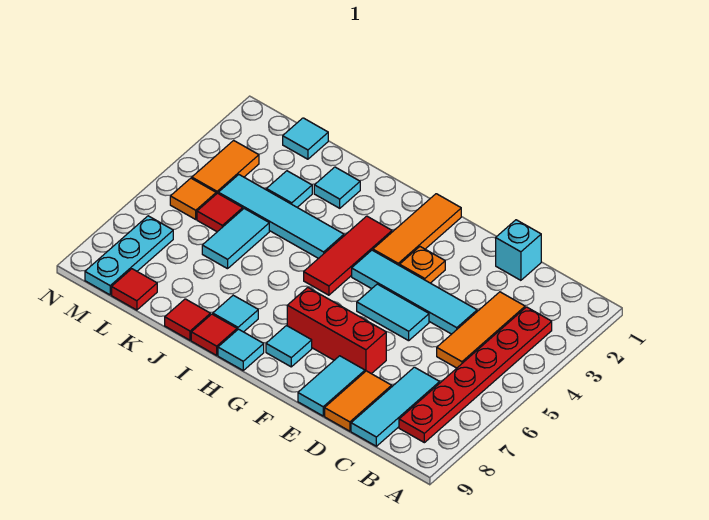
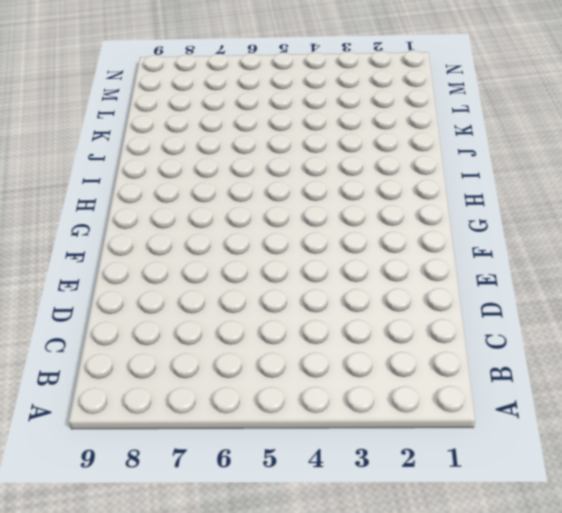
none -> red plate B3:B8 level 1
none -> orange tile C3:C5 level 1
none -> cyan tile C7:C9 level 1

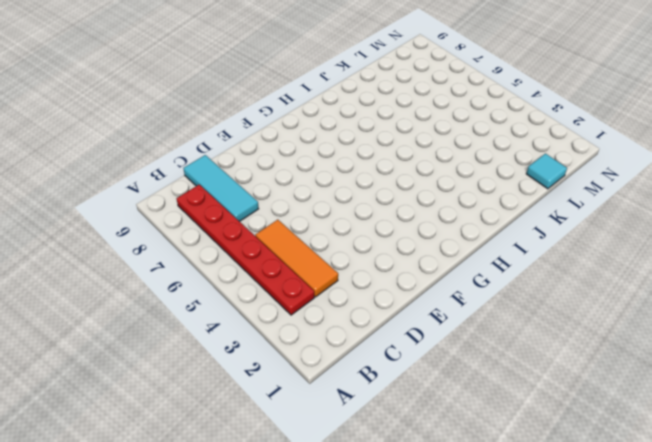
none -> cyan brick D1 level 1
none -> cyan tile D4:G4 level 1
none -> orange tile D8:D9 level 1

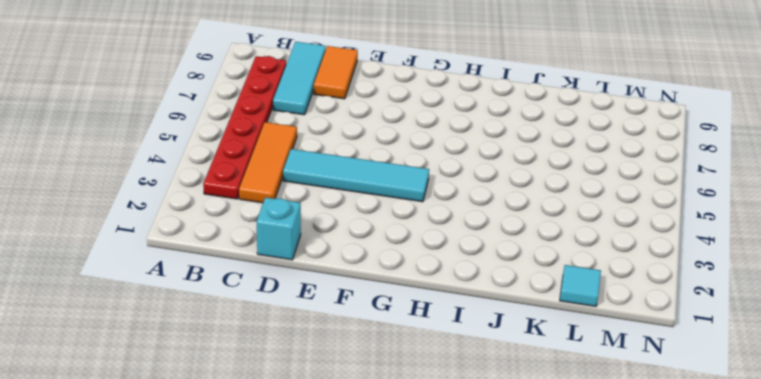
none -> cyan tile E5:F5 level 1
none -> red brick E7:G7 level 1
none -> cyan tile E8:E9 level 1

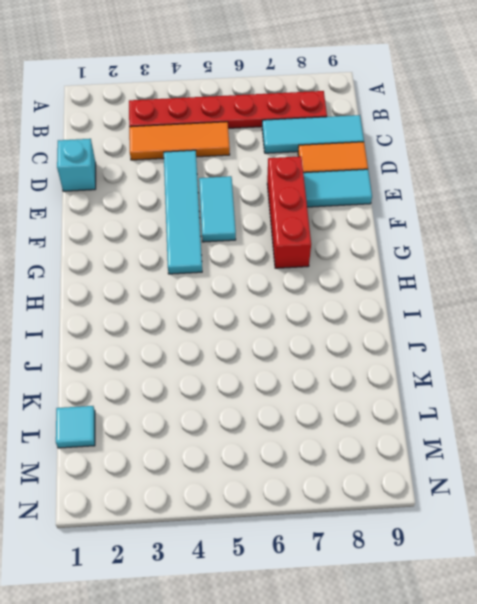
none -> orange plate F3 level 1
none -> orange tile G1:G3 level 1
none -> cyan tile G8 level 1

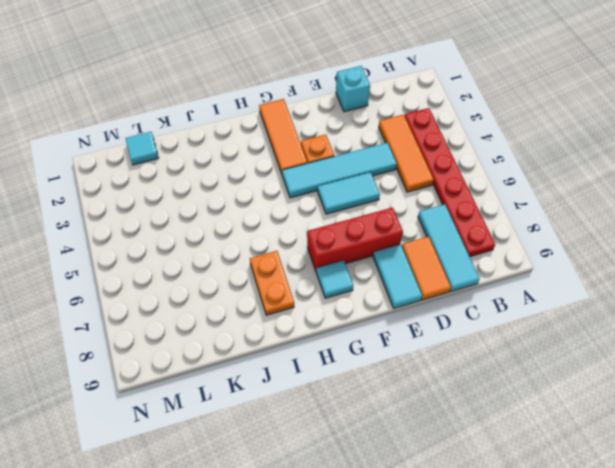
orange plate I7:I8 level 1 -> cyan tile I8 level 1
none -> red tile H3:H5 level 1
none -> cyan tile H9 level 1
none -> cyan tile I4:L4 level 1

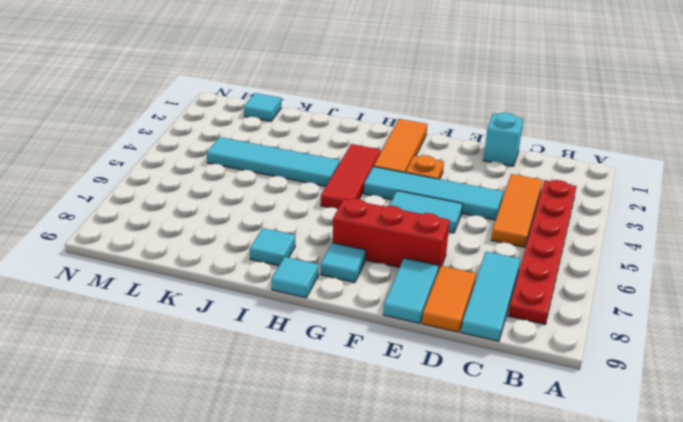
none -> red tile I9 level 1
none -> cyan tile J2 level 1
none -> red tile J9 level 1

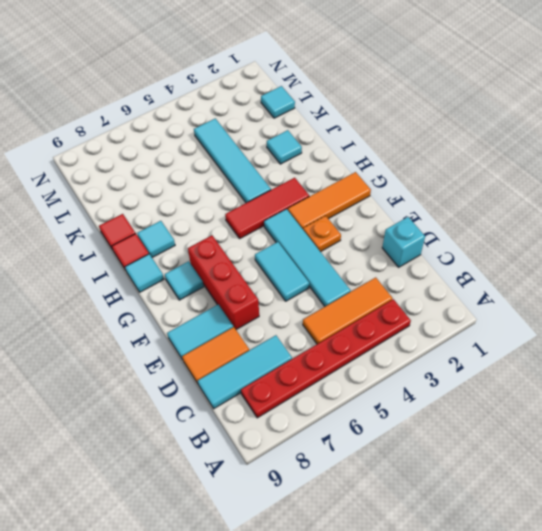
none -> cyan tile K3 level 1
none -> cyan tile K5:K6 level 1
none -> red tile L5 level 1

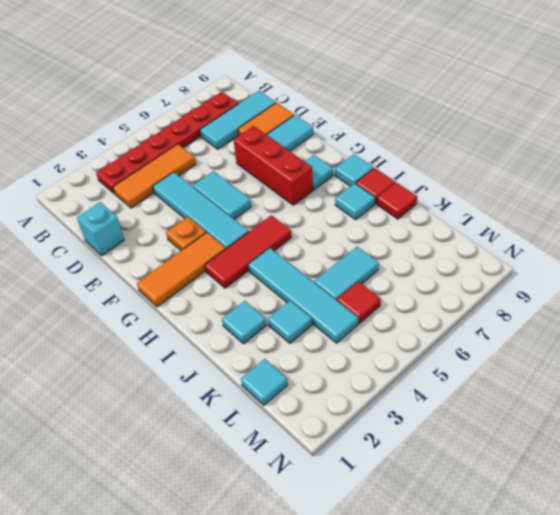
none -> red tile L9 level 1
none -> orange tile M3:M4 level 1
none -> orange tile M5 level 1

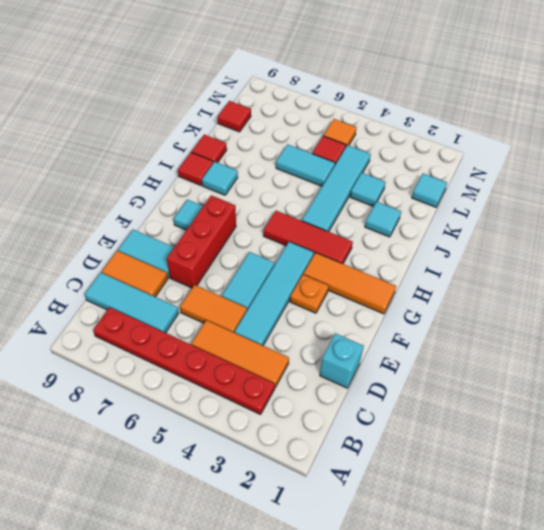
orange tile D5:D6 level 1 -> orange tile M3:M4 level 1
none -> cyan tile H9 level 1
none -> cyan plate M7:M9 level 1

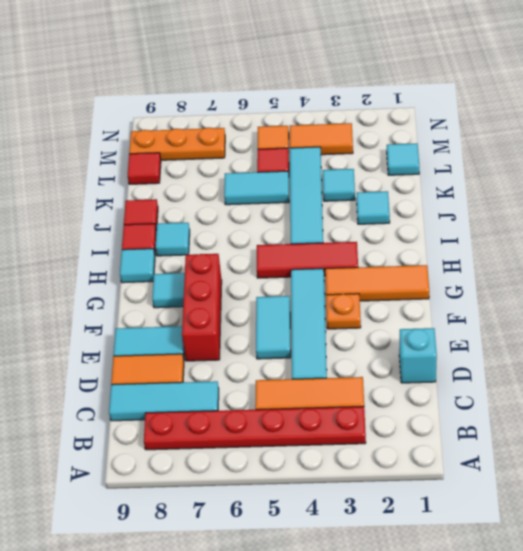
orange plate M7:M9 level 1 -> cyan plate M7:M9 level 1

